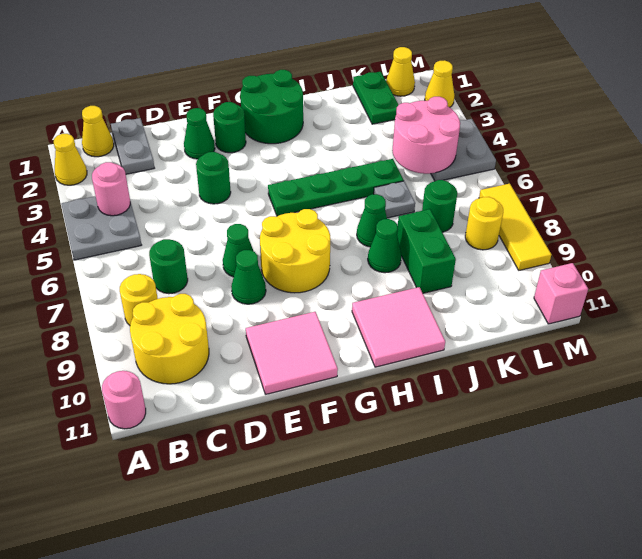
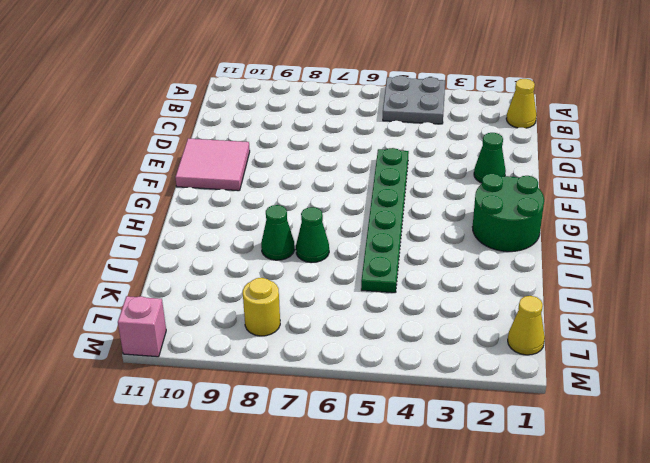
green plate E5:J5 level 1 -> green plate G5:J5 level 1
none -> yellow cone A2 level 1
none -> pink round brick A11 level 1
none -> yellow round brick B8 level 1
none -> yellow round brick B9:C10 level 1

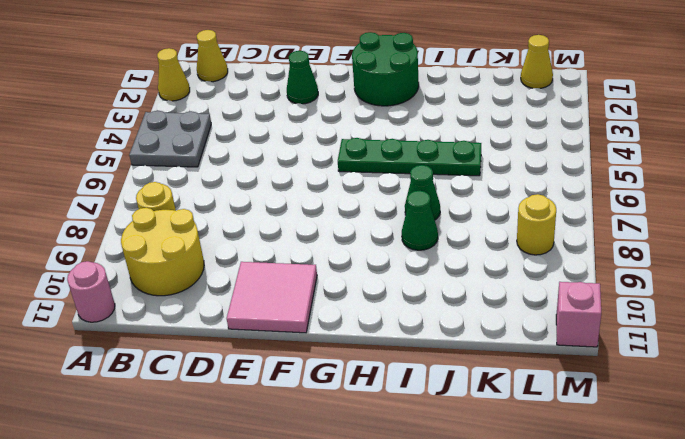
none -> grey plate C1:C2 level 1
none -> green round brick C7 level 1
none -> green round brick E4 level 1
none -> green cone E7 level 1

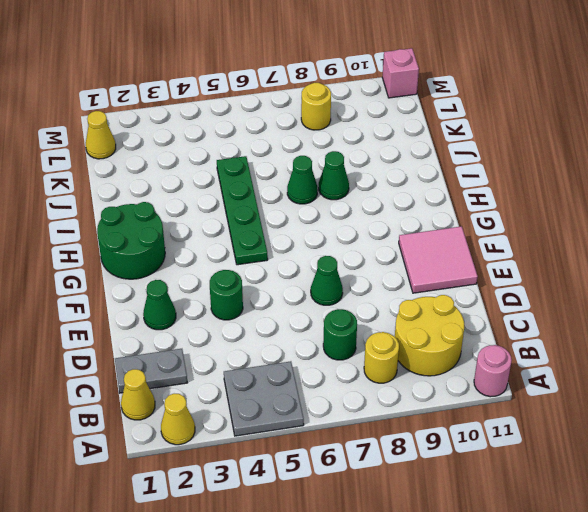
none -> green cone E8 level 1
none -> green round brick F2 level 1
none -> yellow round brick F7:G8 level 1
none -> pink tile H10:I11 level 1

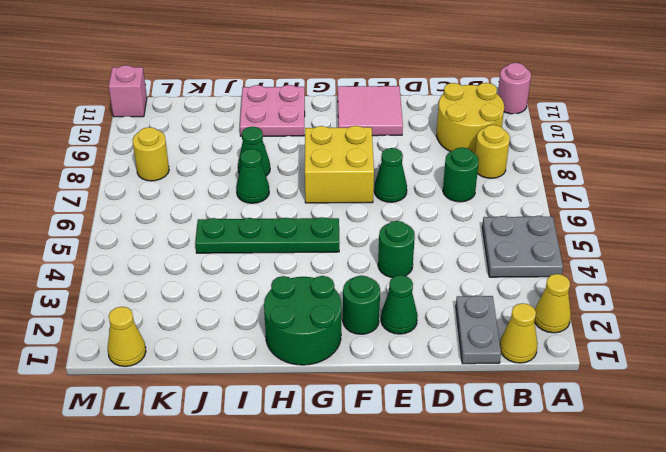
yellow brick F7:G8 level 1 -> yellow round brick F7:G8 level 1
pink plate H10:I11 level 1 -> pink tile H10:I11 level 1
none -> green cone E8 level 1
none -> grey plate J6 level 1
none -> green brick J8:J9 level 1
none -> green plate K1:K2 level 1

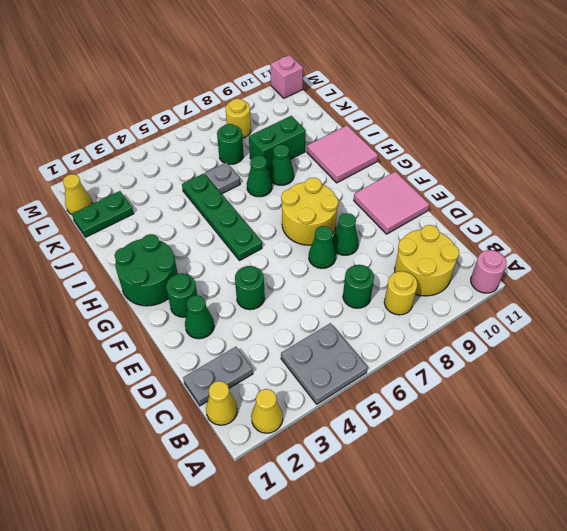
none -> grey plate L4:M5 level 1
none -> yellow cone M2 level 1
none -> yellow tile M7:M9 level 1
none -> pink round brick B4 level 2

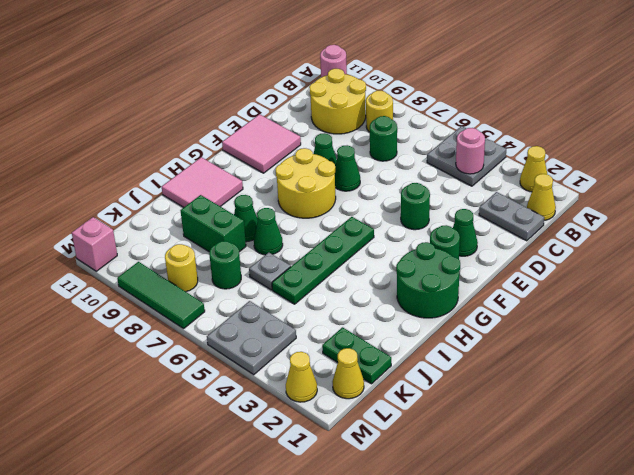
green tile M7:M9 level 1 -> yellow tile M7:M9 level 1
none -> pink round brick K4:L5 level 2

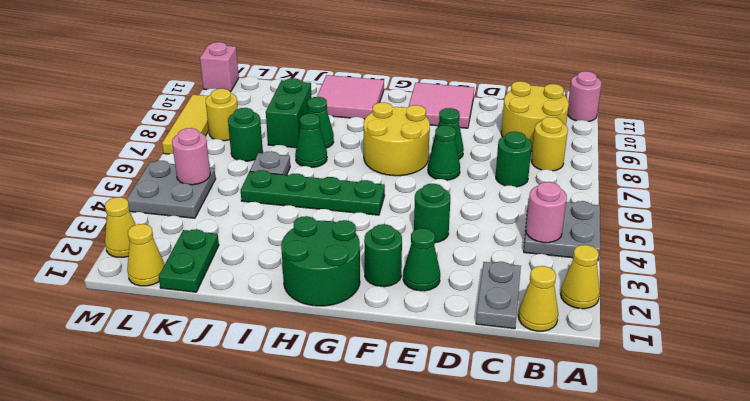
pink round brick L5 level 2 -> pink round brick K4:L5 level 2

